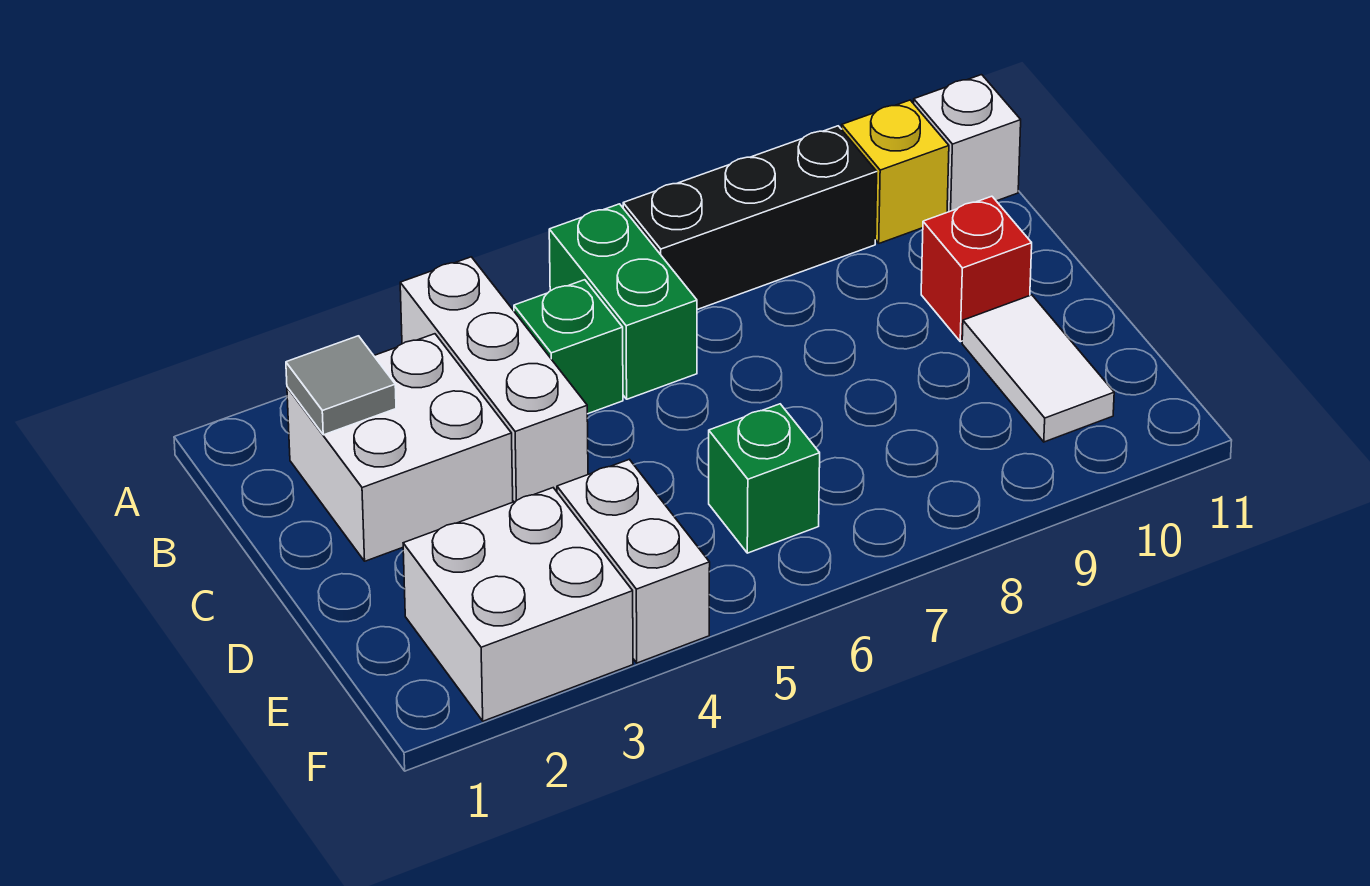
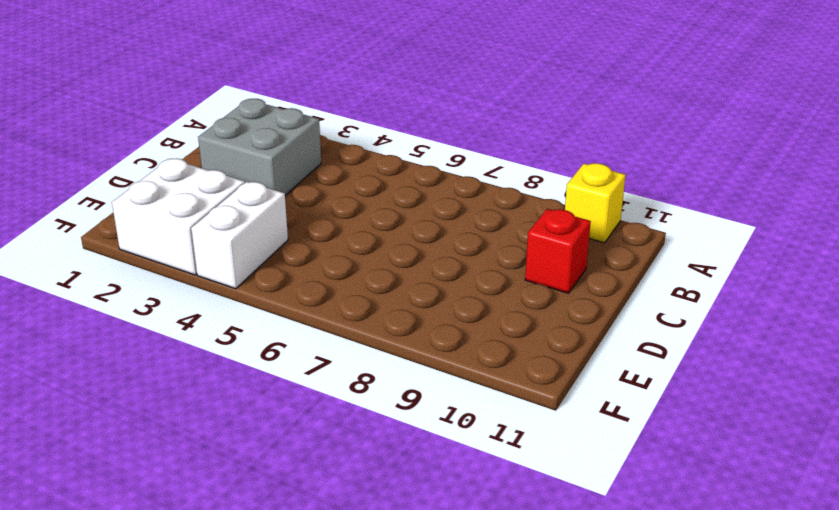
grey brick B2:C3 level 1 -> white brick B2:C3 level 1
none -> white brick A4:C4 level 1
none -> green brick A6:B6 level 1
none -> black brick A7:A9 level 1

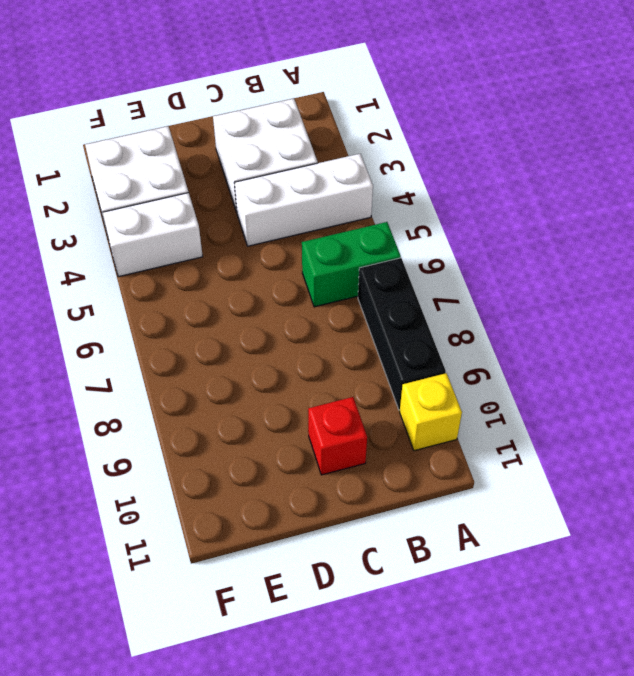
none -> white brick A11 level 1
none -> green brick B5 level 1
none -> white tile D10:E10 level 1

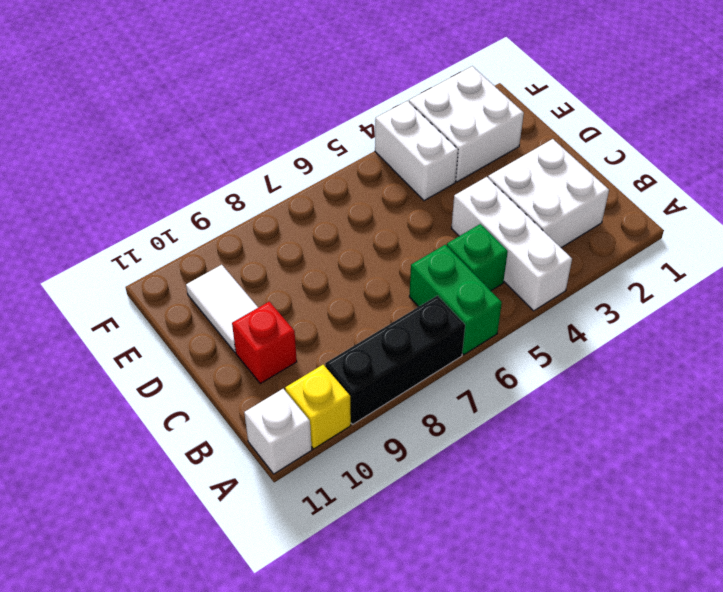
none -> green brick E6 level 1
none -> grey tile B2 level 2

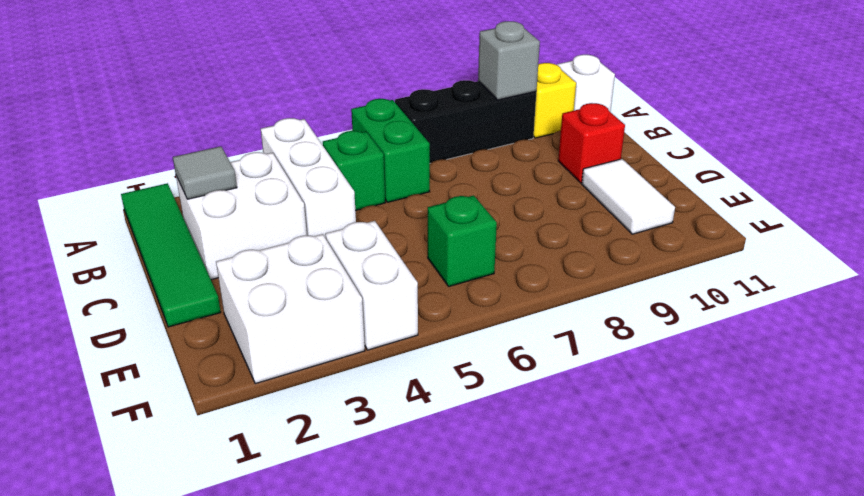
green tile A1:D1 level 1 -> none
grey brick A9 level 2 -> none

